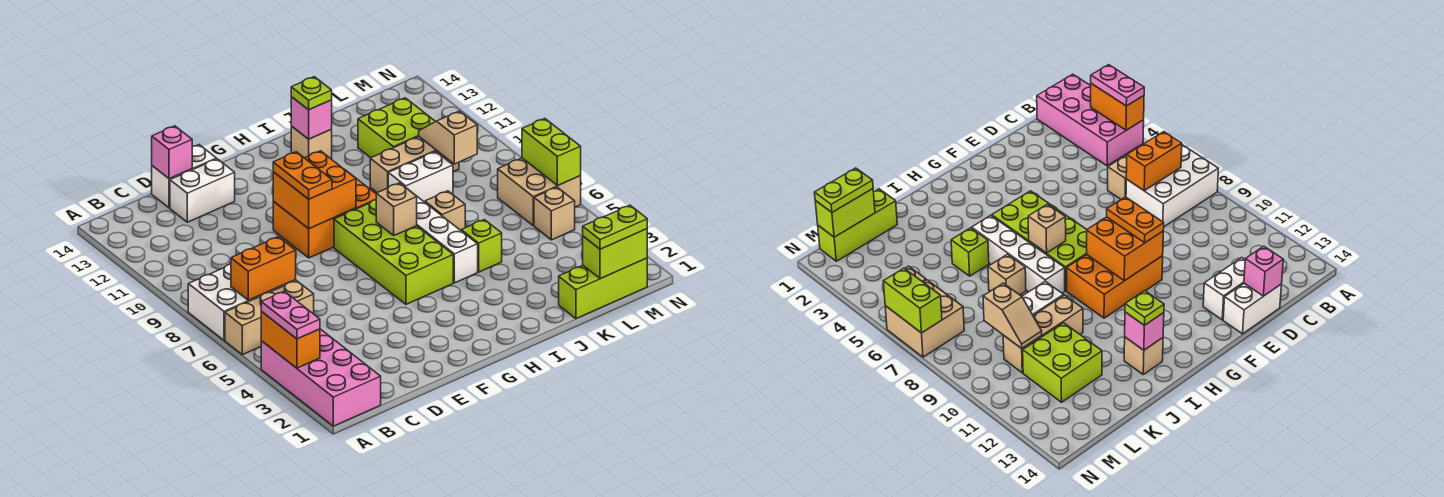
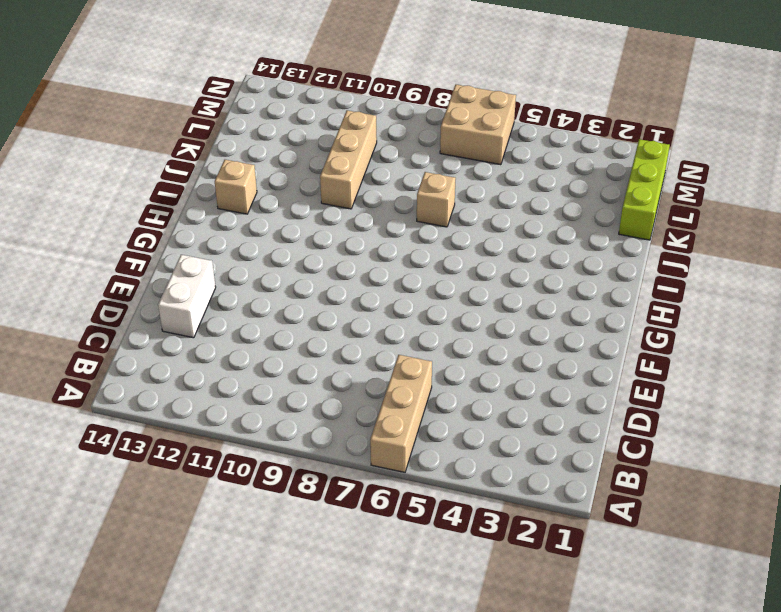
none -> pink brick A1:B4 level 1
none -> white brick A7:C8 level 1
none -> white brick D14:E14 level 1
none -> orange brick F9:H10 level 1

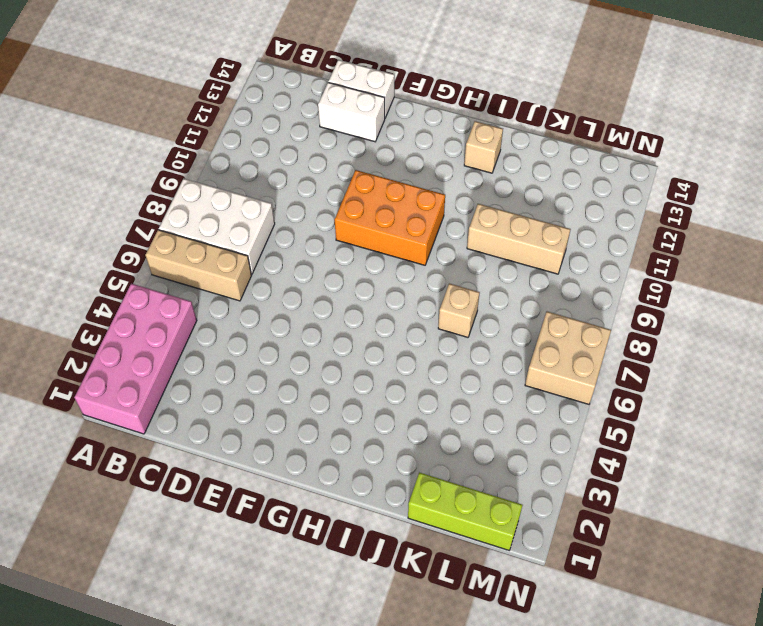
none -> lime brick G5:H8 level 1
none -> white brick I5:I8 level 1
none -> lime brick J5 level 1
none -> white brick J9:K9 level 1

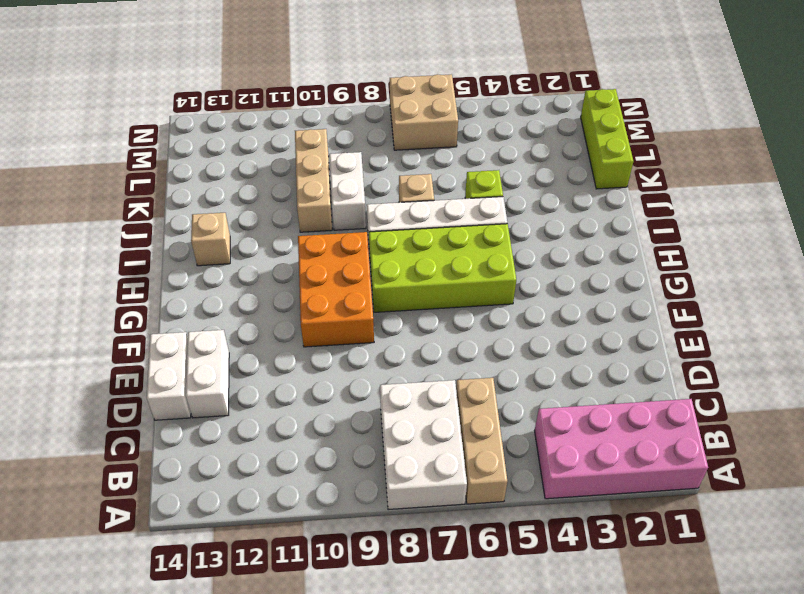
none -> lime brick K11:L12 level 1
none -> tan brick M5 level 1
none -> orange brick A3:A4 level 2
none -> orange brick B7:C7 level 2

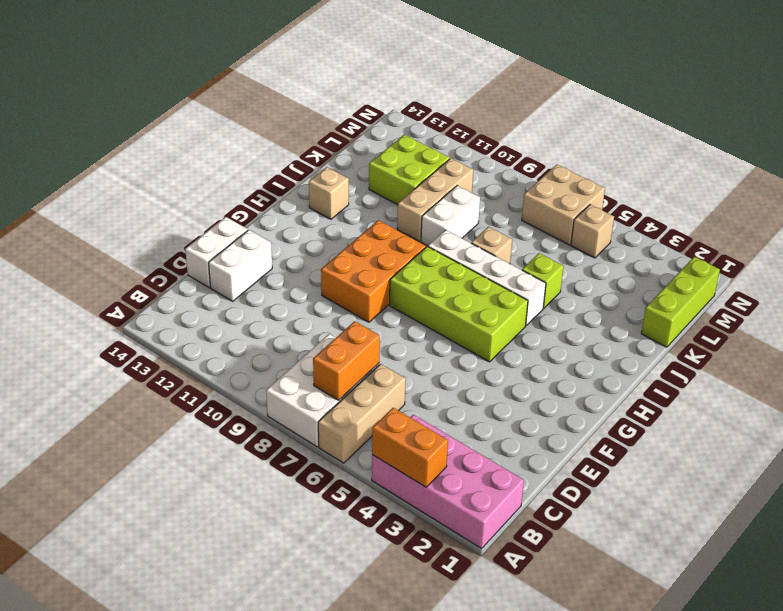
none -> pink brick D14 level 2
none -> orange brick F9:G10 level 2
none -> tan brick H7 level 2
none -> pink brick I13 level 2

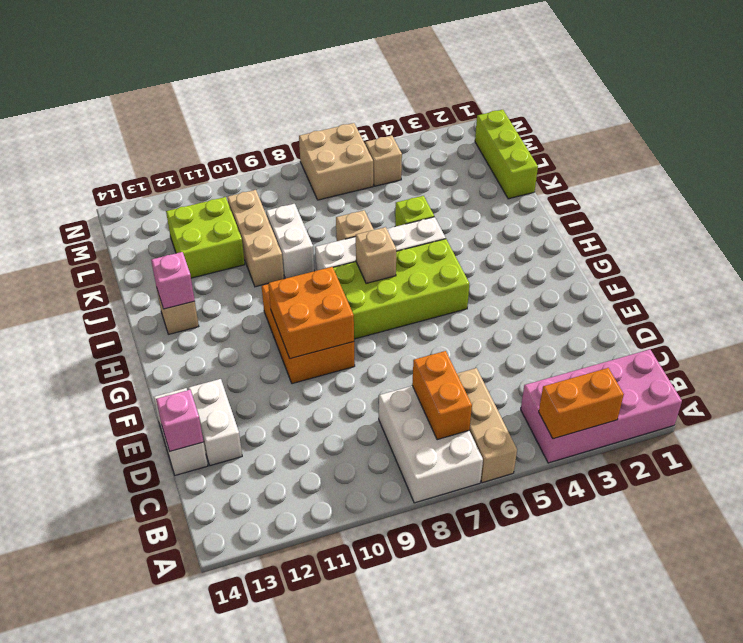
none -> lime brick L1:M1 level 2
none -> tan slope L9:L10 level 2 top 9
none -> lime brick N6:N7 level 2
none -> pink plate A3:A4 level 3

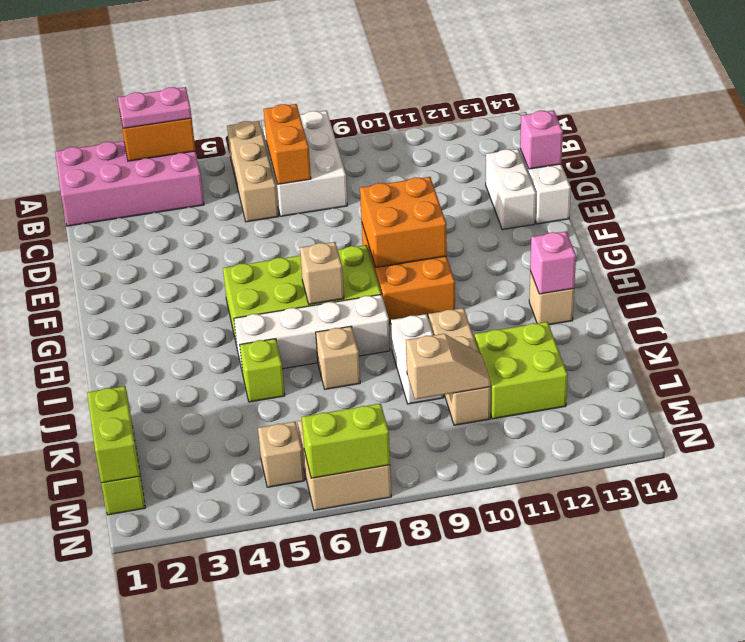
none -> orange plate F9:F10 level 3
none -> lime plate I13 level 3
none -> lime plate L1:M1 level 3

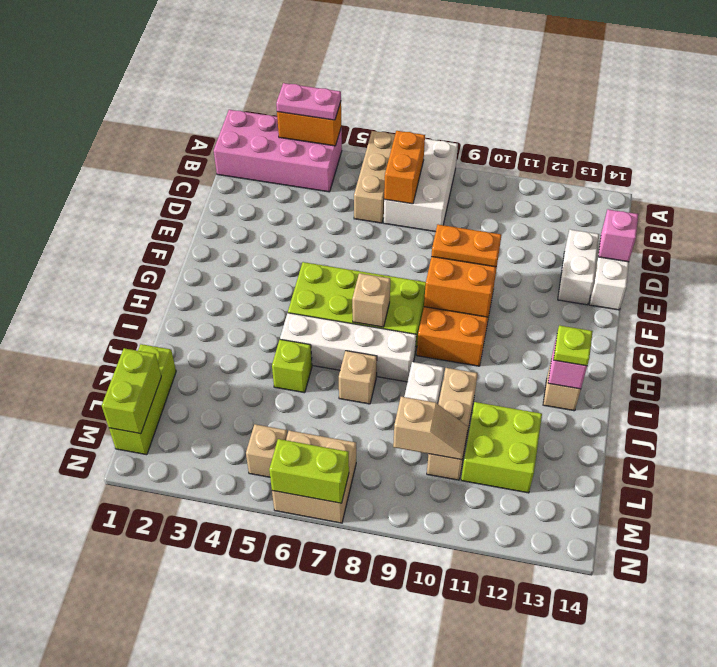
none -> lime plate L1:M1 level 3

